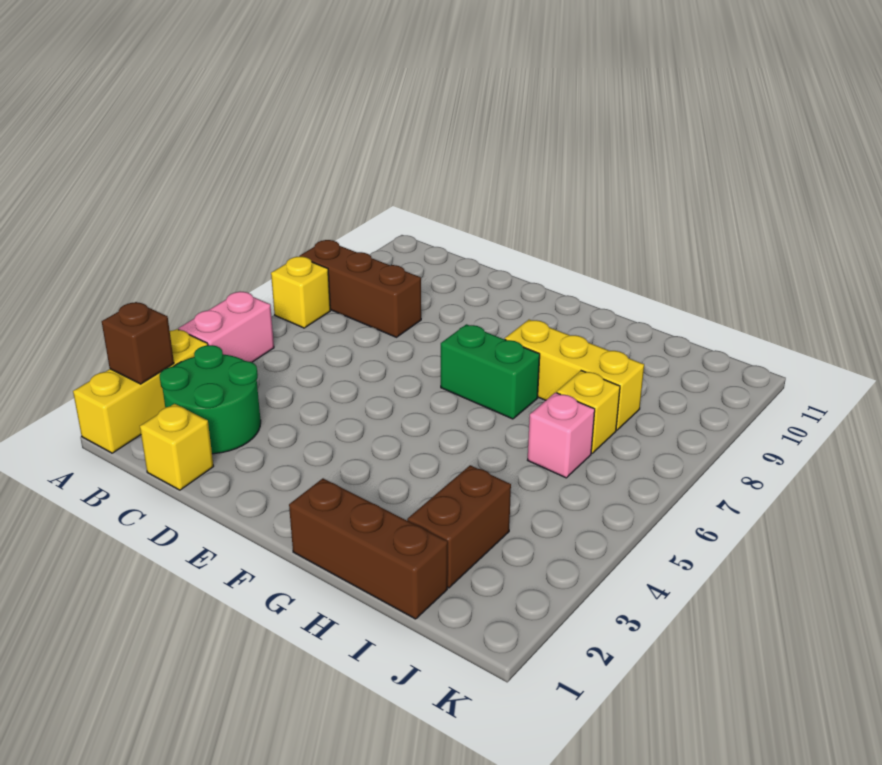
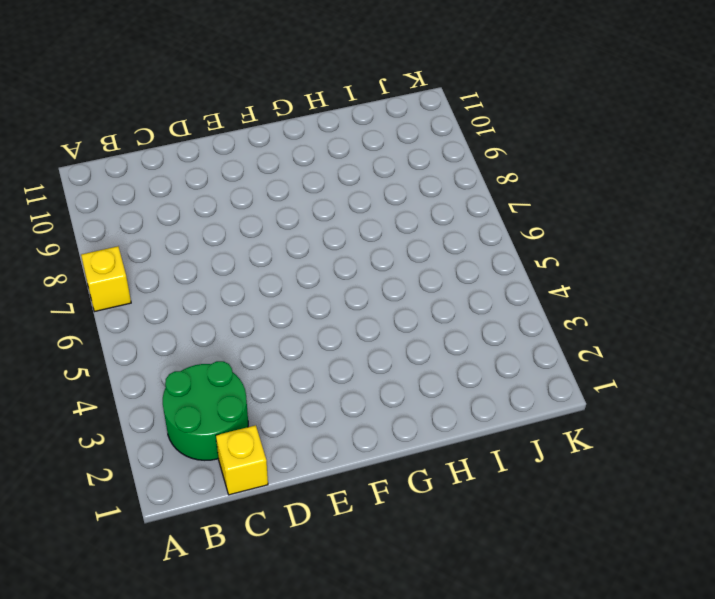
none -> yellow brick A1:A3 level 1
none -> pink brick A4:A5 level 1
none -> brown brick A8:C8 level 1

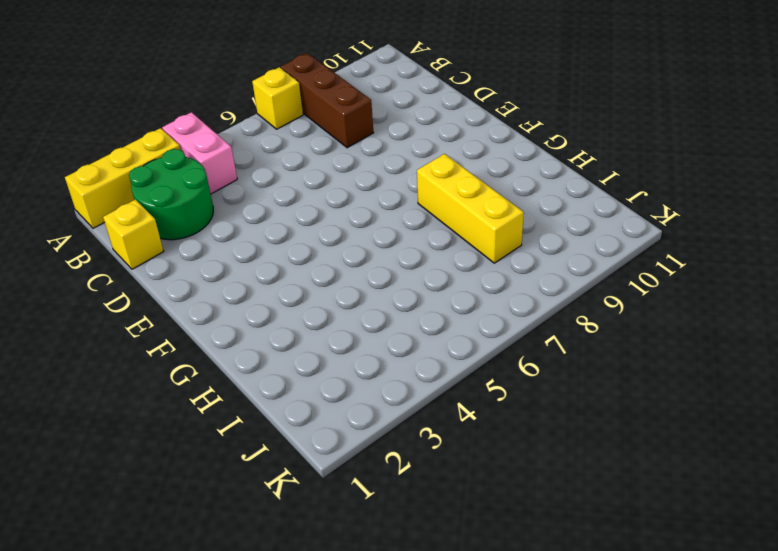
pink brick A4:B4 level 1 -> pink brick A4:A5 level 1
none -> green brick F7:G7 level 1
none -> brown brick G1:I1 level 1
none -> brown brick I2:I3 level 1

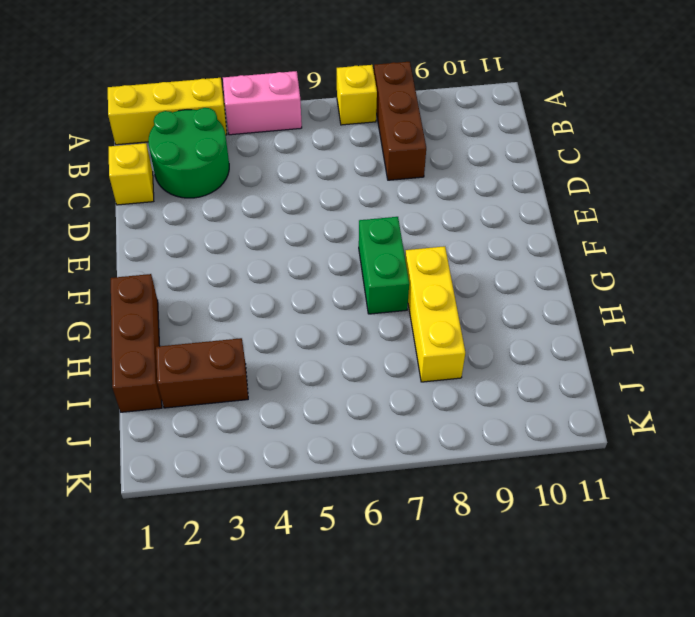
none -> pink brick I6 level 1
none -> yellow brick I7 level 1
none -> brown brick A2 level 2

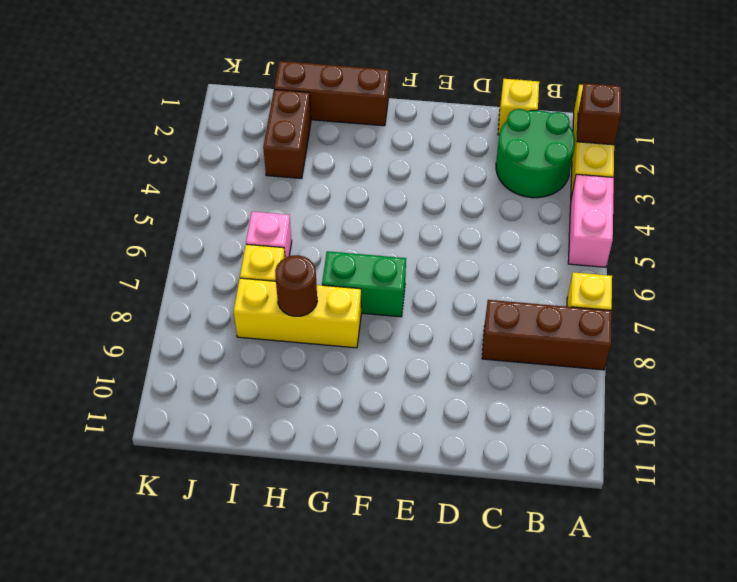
brown round brick H8 level 2 -> none

